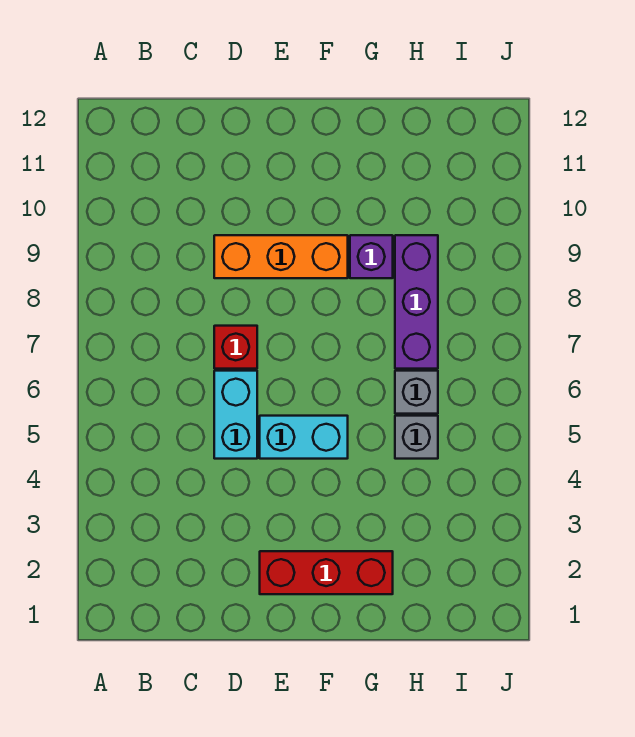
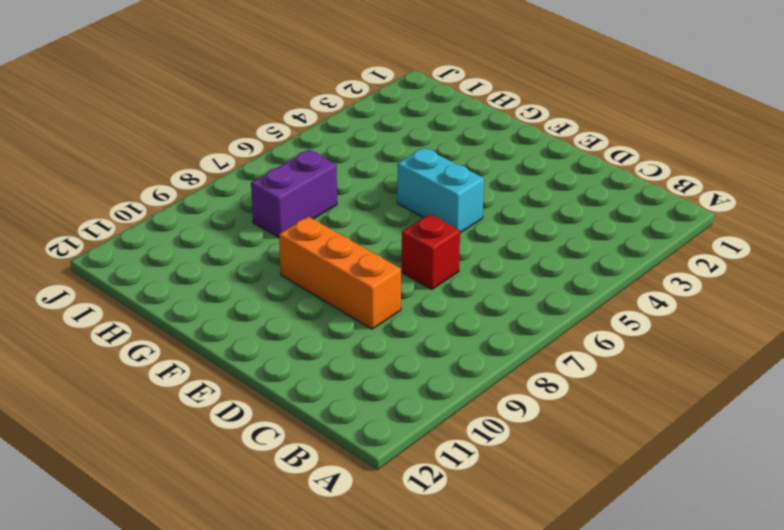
purple brick H7:H8 level 1 -> purple brick H7:H9 level 1
none -> cyan brick D5:D6 level 1
none -> red brick E2:G2 level 1

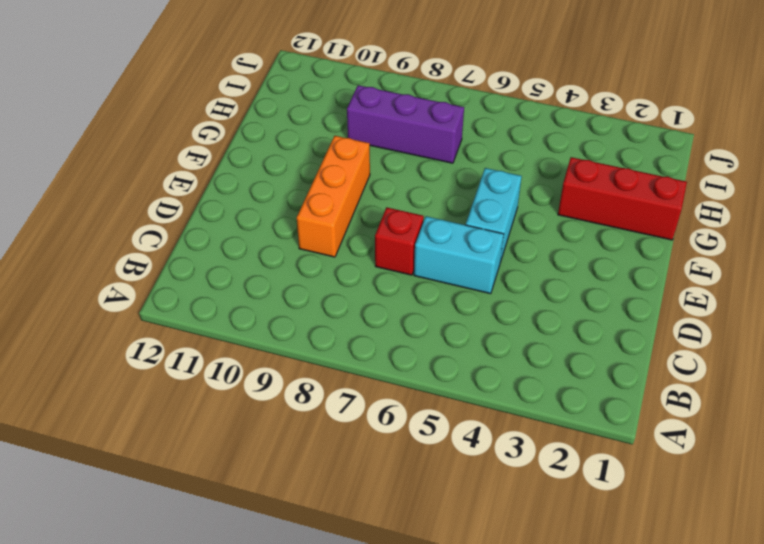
red brick G1:G3 level 1 -> red brick E2:G2 level 1
none -> purple brick G9 level 1
none -> grey brick H5 level 1

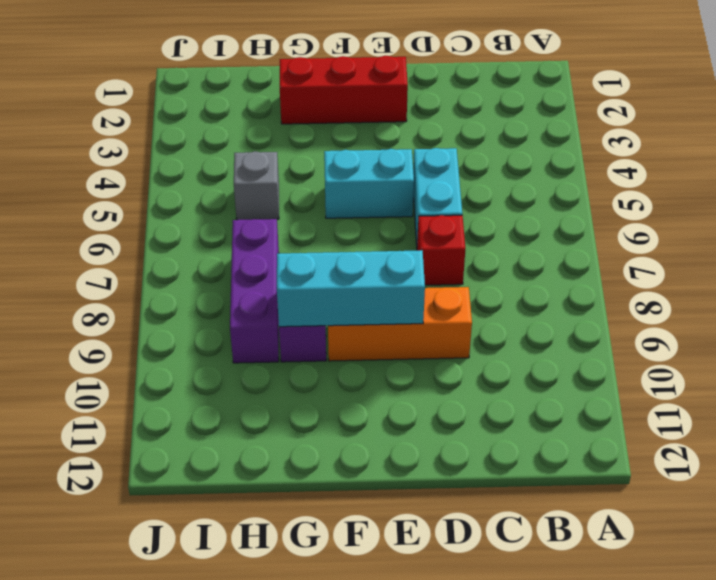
cyan brick E9:G9 level 2 -> none
none -> grey brick H6 level 1

